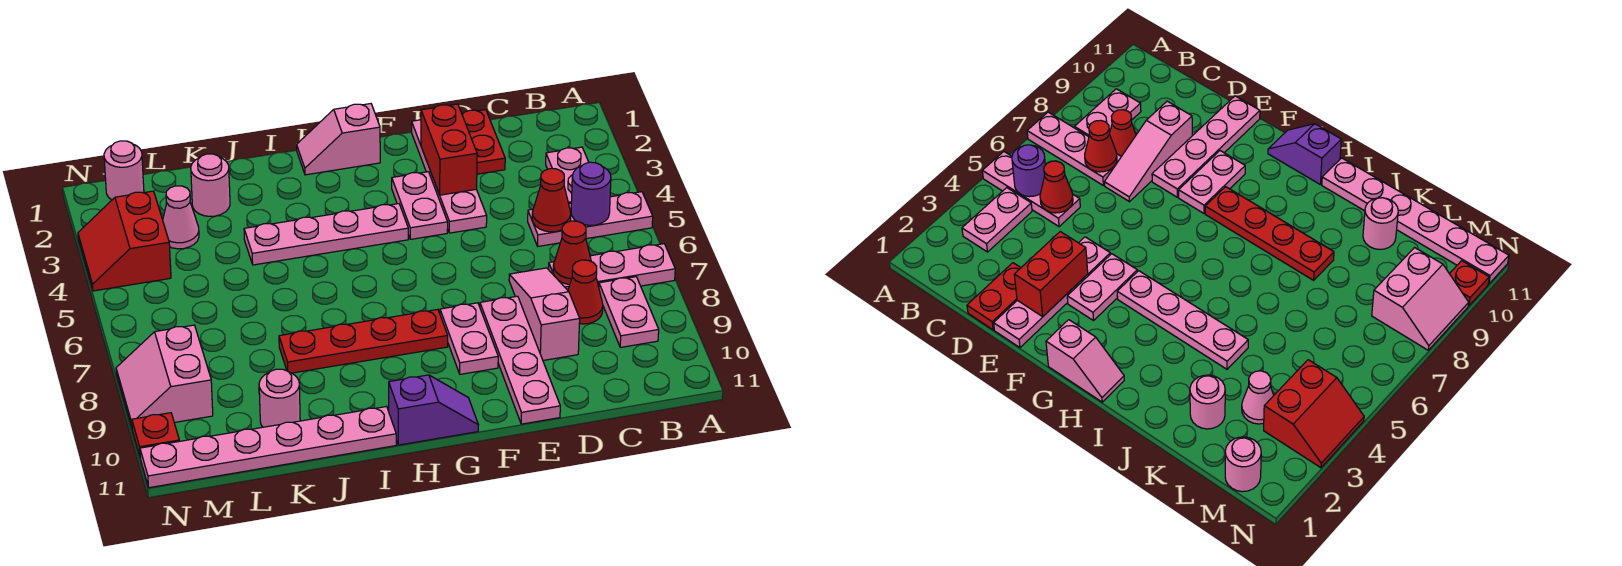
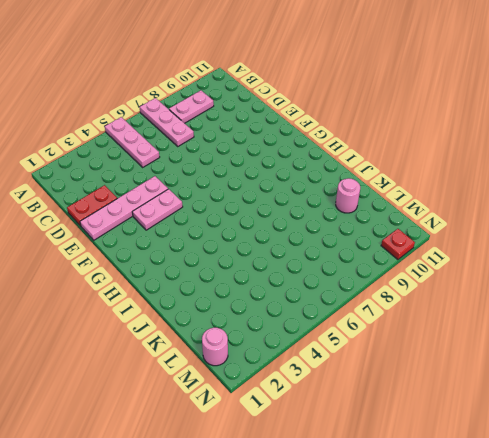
none -> pink plate B3:B4 level 1
none -> red cone C8 level 1
none -> pink slope D7:D9 level 1 top 9

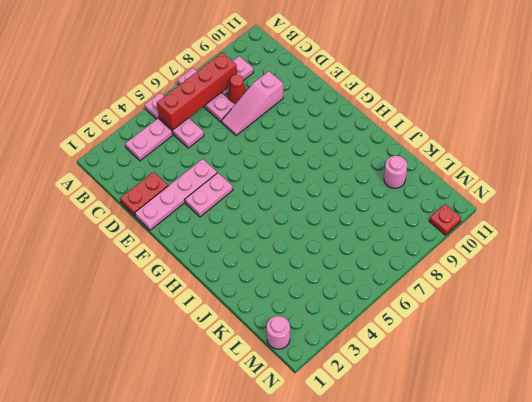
red brick B5:B8 level 2 -> purple round brick B5 level 2
none -> pink plate E8:E11 level 1
none -> pink plate F8:F9 level 1
none -> pink slope G1:H1 level 1 top G

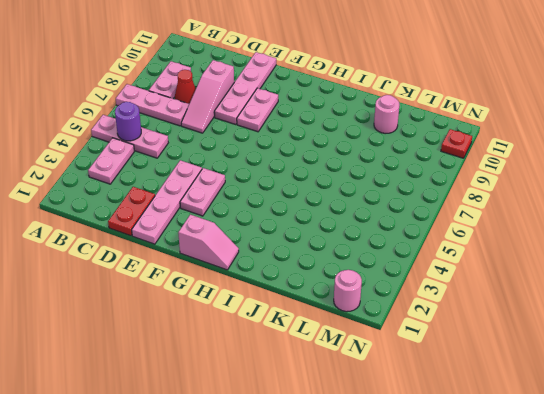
none -> pink plate G4:J4 level 1
none -> red plate G8:J8 level 1
none -> purple slope G11:H11 level 1 top H

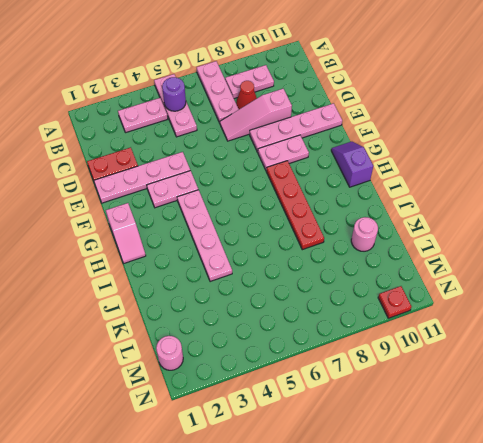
none -> pink plate I11:N11 level 1
none -> pink round brick K2 level 1
none -> pink cone L3 level 1

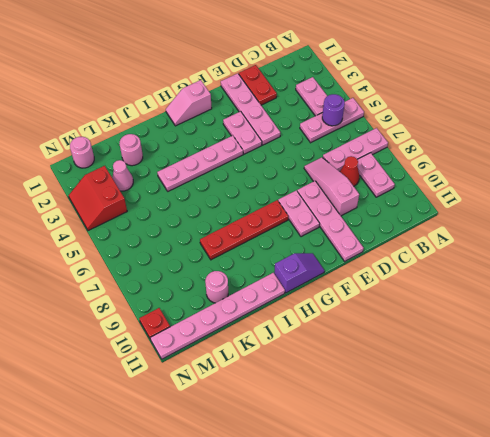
none -> pink slope M8:N9 level 1 top M
none -> red cone C5 level 2
none -> red cone C7 level 2

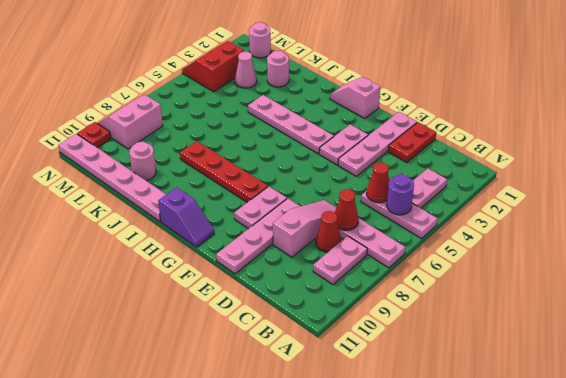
none -> red brick E2:E3 level 2

